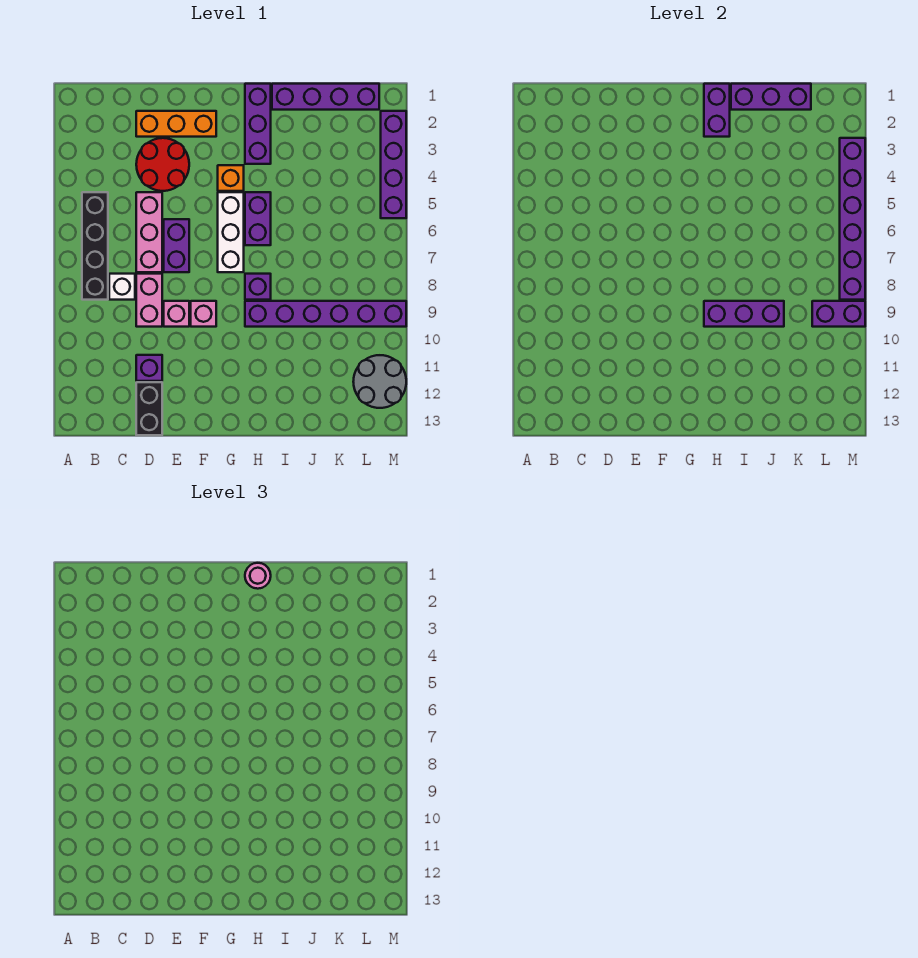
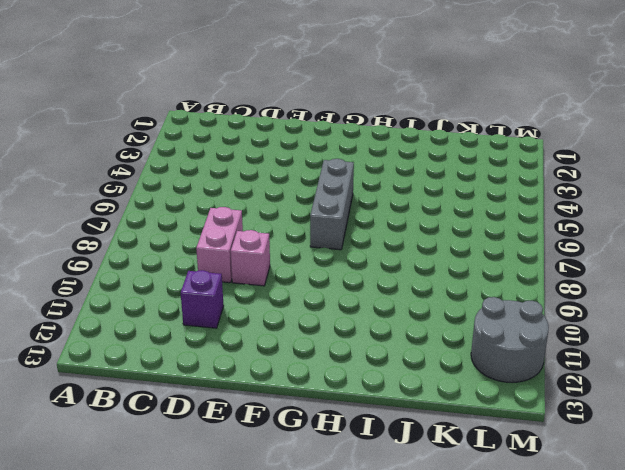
grey brick G5:G7 level 1 -> white brick G5:G7 level 1
none -> black brick B5:B8 level 1
none -> white brick C8 level 1
none -> orange brick D2:F2 level 1

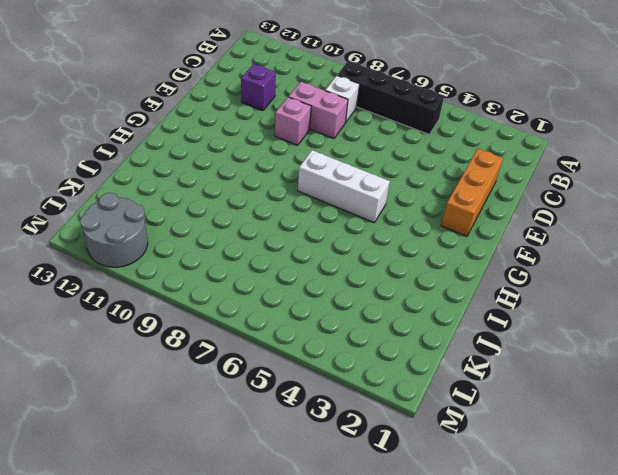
none -> red round brick D3:E4 level 1
none -> pink brick D5:D7 level 1
none -> black brick D12:D13 level 1

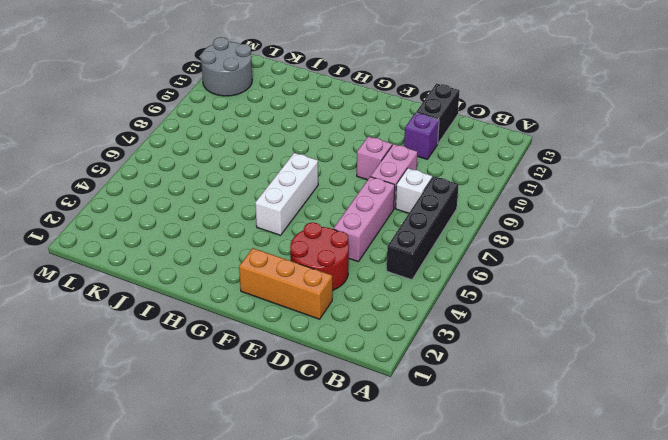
none -> purple brick E6:E7 level 1
none -> pink brick F9 level 1
none -> orange brick G4 level 1

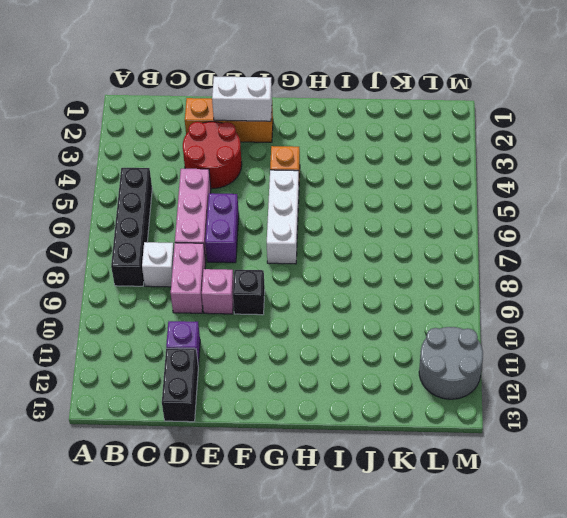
white brick E2:F2 level 2 -> none
black brick F9 level 1 -> pink brick F9 level 1
none -> purple brick H1:H3 level 1
none -> purple brick H5:H6 level 1
none -> purple brick H8 level 1

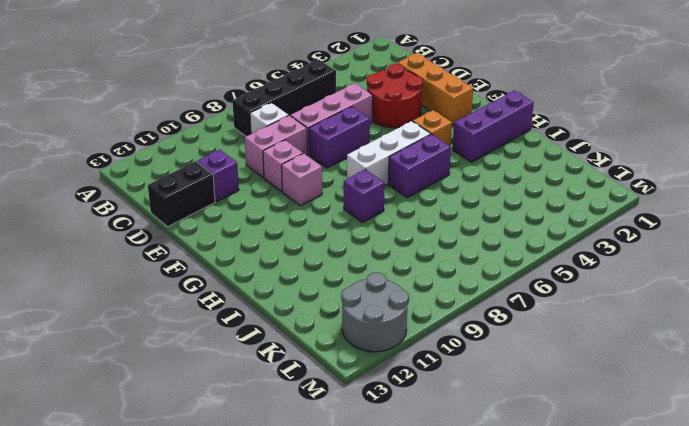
none -> purple brick H9:M9 level 1
none -> purple brick I1:L1 level 1
none -> purple brick M2:M5 level 1

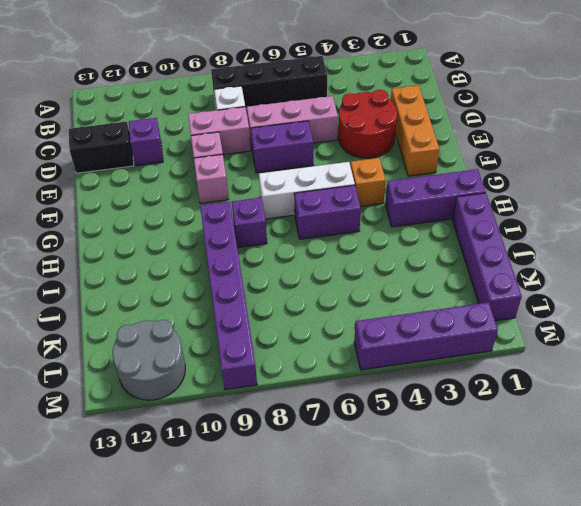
none -> purple brick H1:H2 level 2
none -> purple brick H9:J9 level 2
none -> purple brick I1:K1 level 2

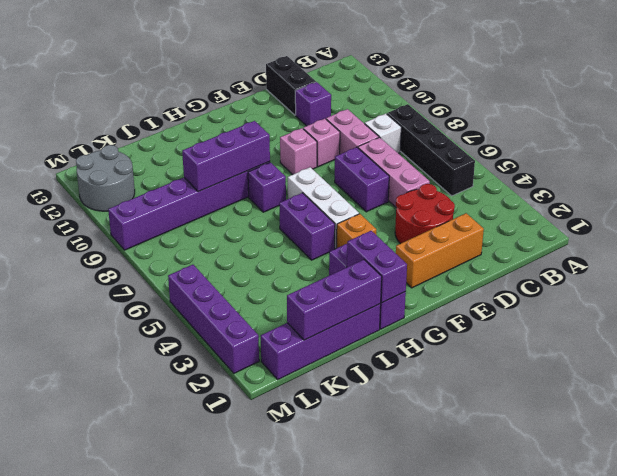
none -> purple brick L9:M9 level 2
none -> purple brick M3:M8 level 2
none -> pink round brick H1 level 3

